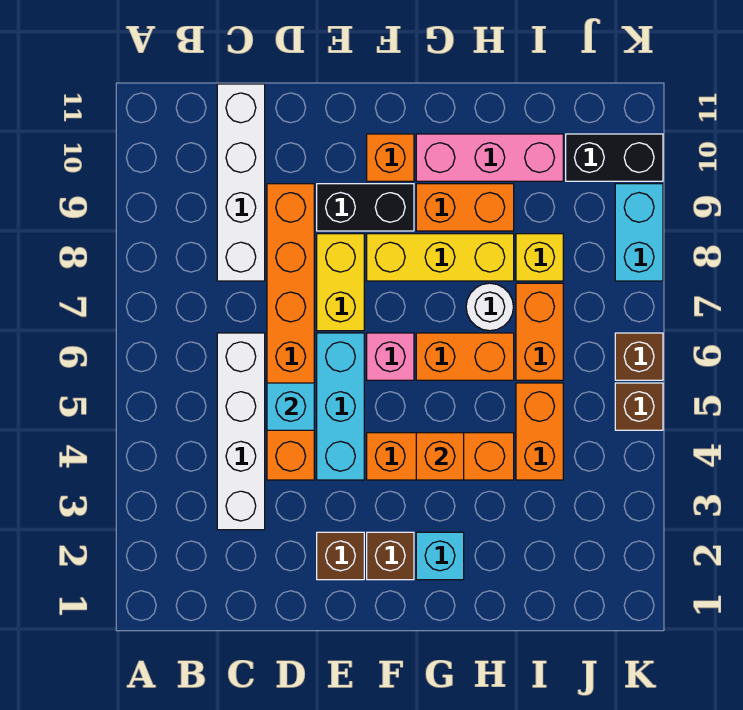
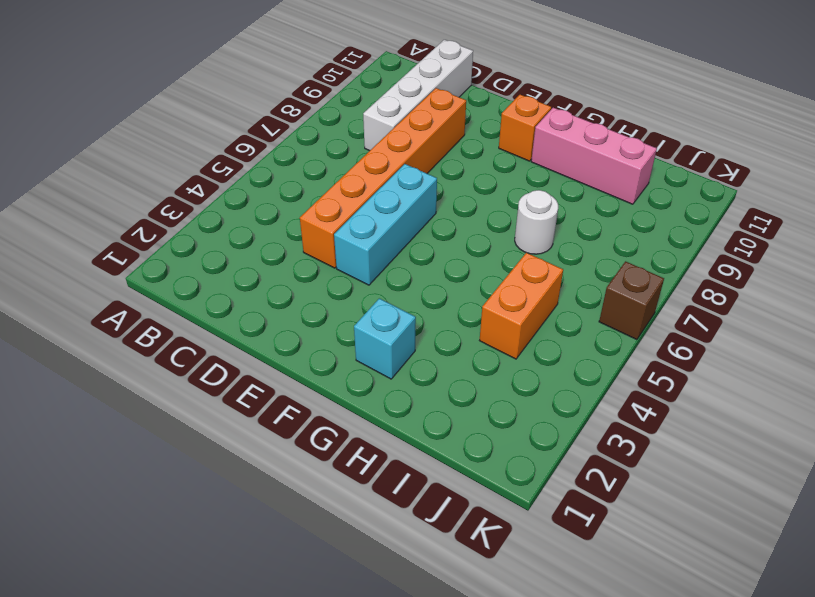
none -> white brick C3:C6 level 1
none -> brown brick E2 level 1
none -> yellow brick E7:E8 level 1

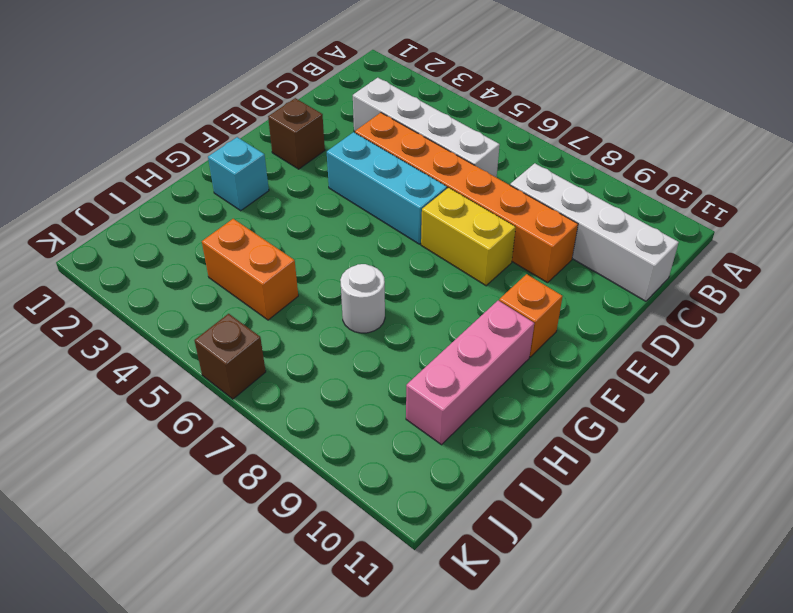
none -> black brick E9:F9 level 1
none -> brown brick F2 level 1
none -> orange brick F4:H4 level 1

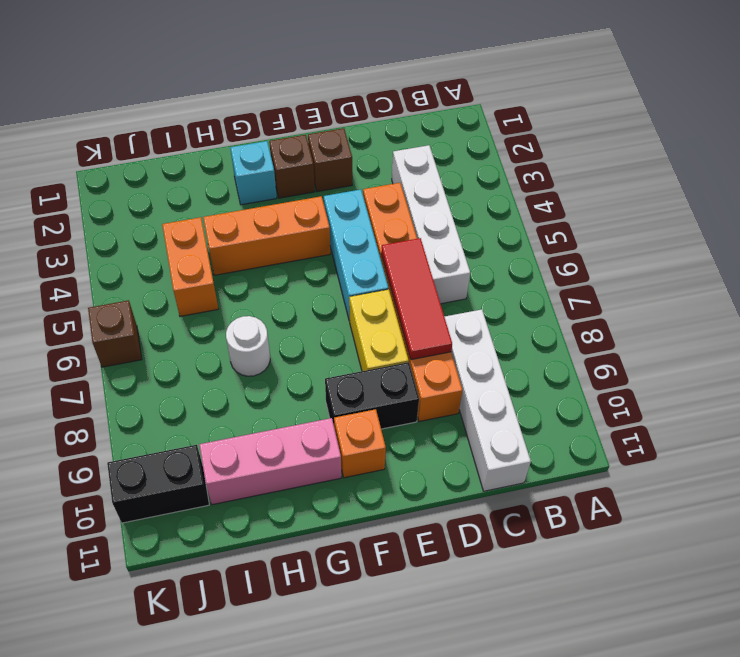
red tile D6:D8 level 2 -> none
none -> pink brick F6 level 1
none -> yellow brick F8:H8 level 1
none -> orange brick G6:H6 level 1

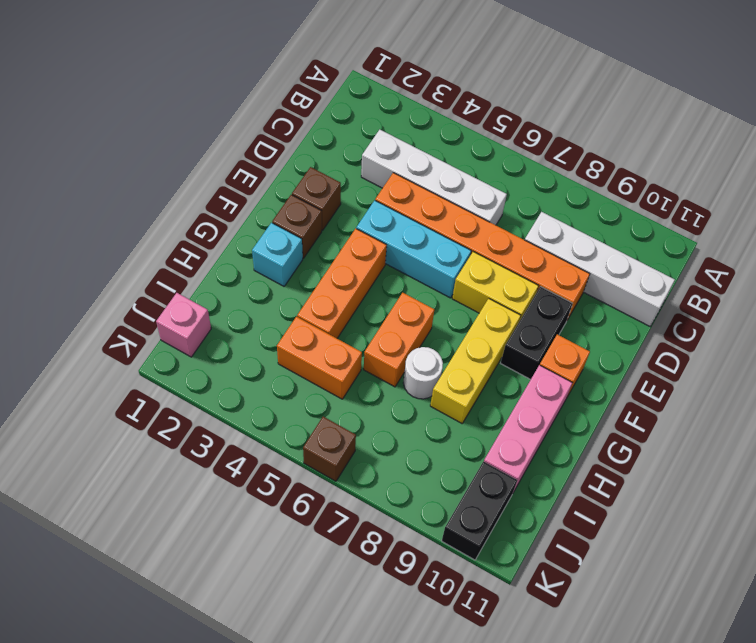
pink brick J1 level 1 -> pink brick F6 level 1
none -> orange brick G9:H9 level 1
none -> orange brick I6:I7 level 1
none -> yellow brick I8 level 1

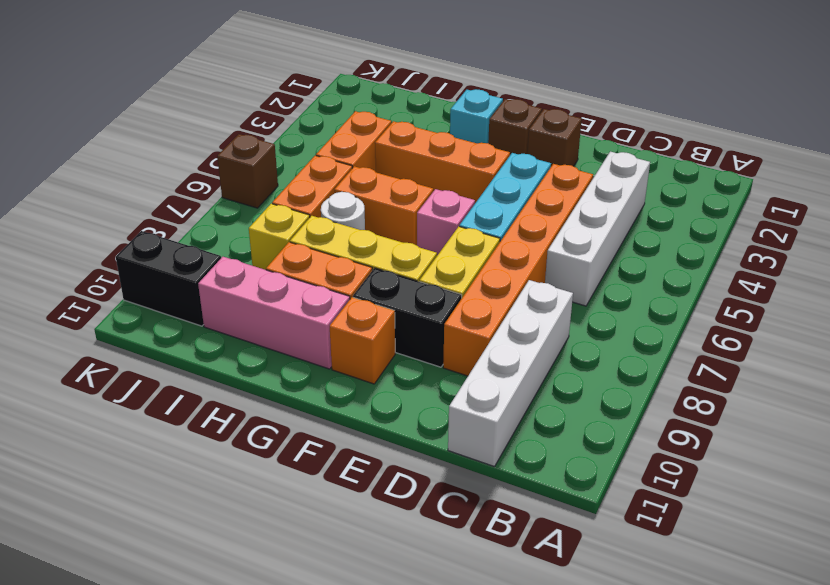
none -> brown brick K5 level 1
none -> cyan brick K8:K9 level 1
none -> cyan brick D5 level 2

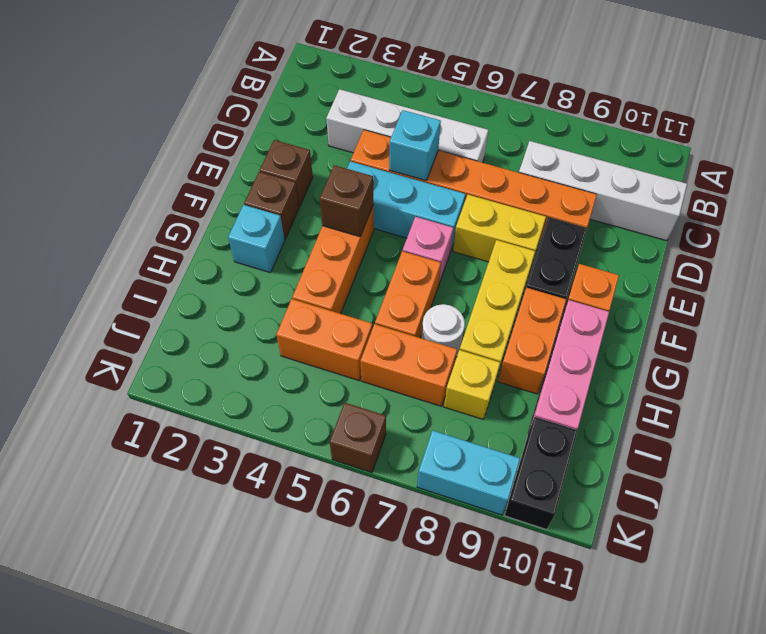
brown brick F4 level 2 -> brown brick K5 level 1
none -> orange brick G4 level 2

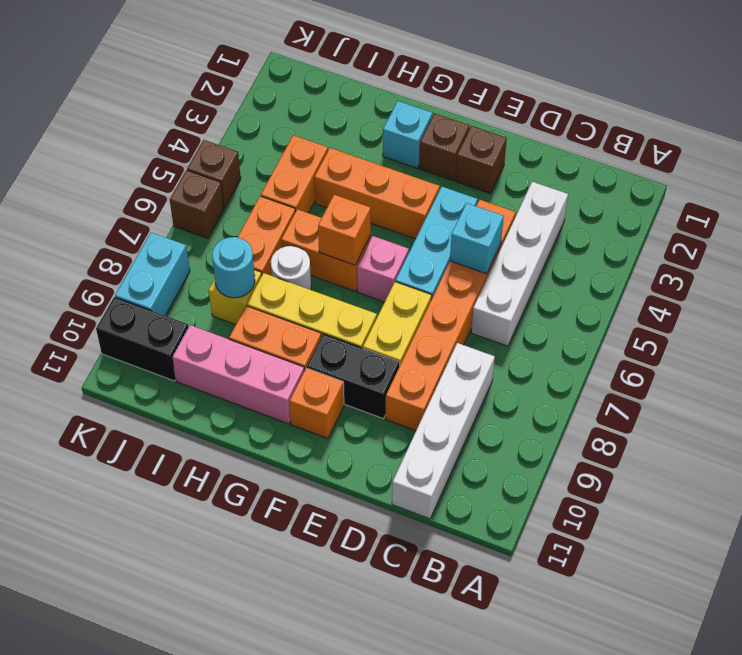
orange brick G6 level 2 -> orange brick G4 level 2
cyan round brick I8 level 2 -> none

